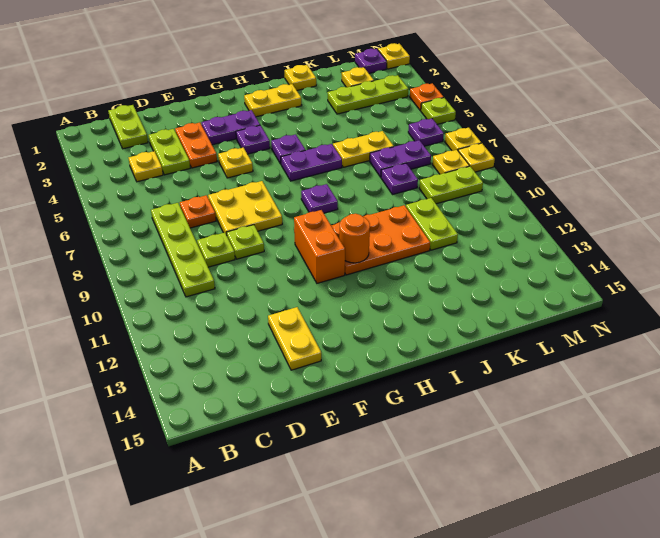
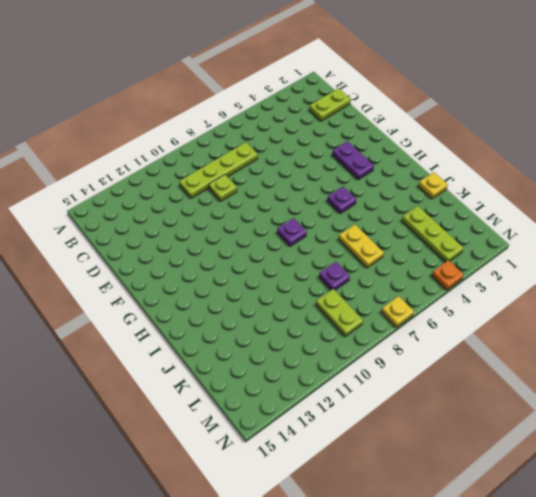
none -> yellow plate C4 level 1
none -> lime plate D3:D4 level 1
none -> orange plate D7 level 1
none -> orange plate E3:E4 level 1

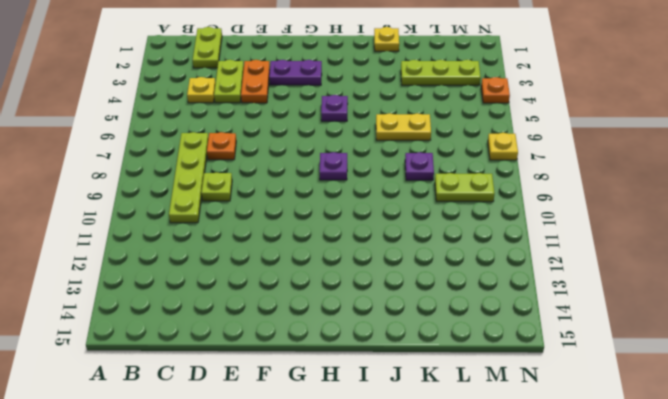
none -> yellow plate E7:F8 level 1
none -> lime plate E9 level 1
none -> yellow plate E13:E14 level 1
none -> yellow plate F5 level 1

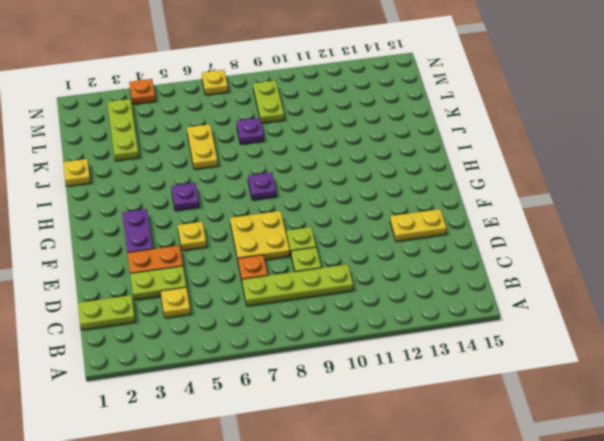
none -> purple plate G4 level 1
none -> orange brick G10:G11 level 1
none -> yellow plate H2:I2 level 1
none -> purple plate H6:I6 level 1

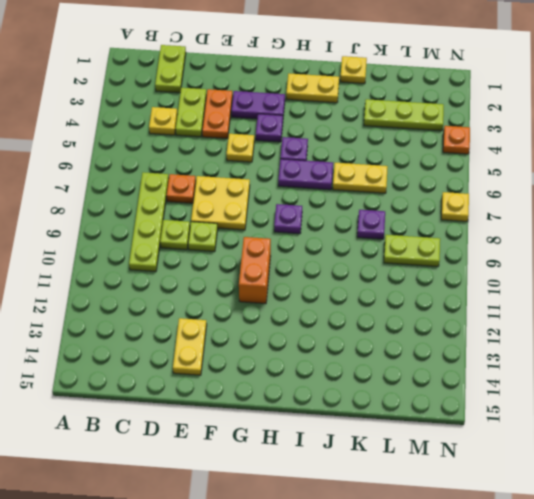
none -> orange plate H10:J11 level 1
none -> purple plate K7:L7 level 1
none -> lime plate K10:K11 level 1
none -> yellow plate L2 level 1

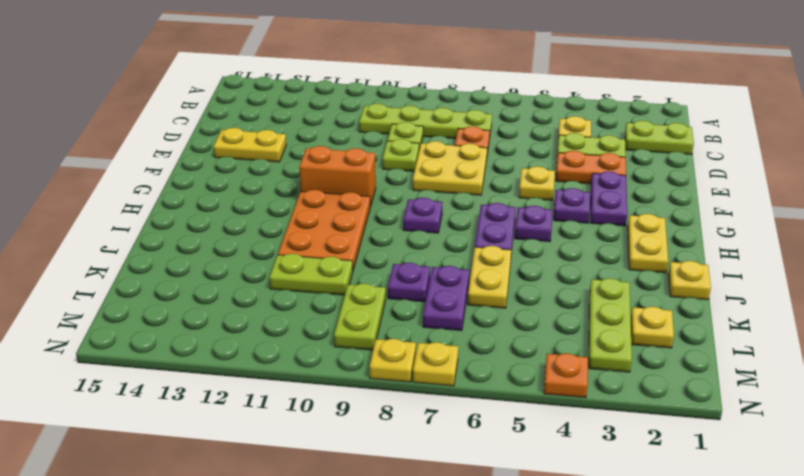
none -> purple plate M1 level 1
none -> purple plate M6 level 1
none -> yellow plate M8 level 1
none -> yellow plate N1 level 1

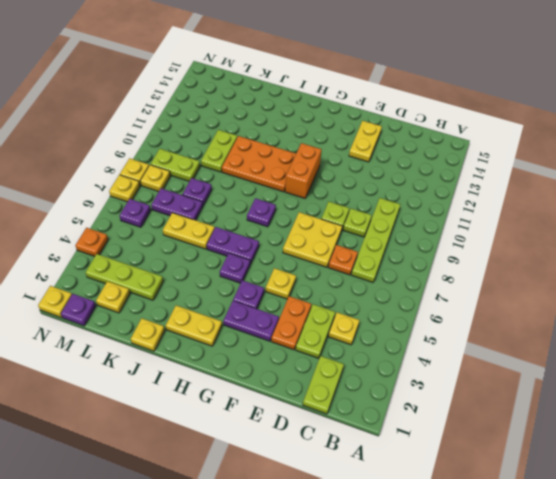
none -> lime plate N5 level 1
none -> orange round brick H11 level 2

